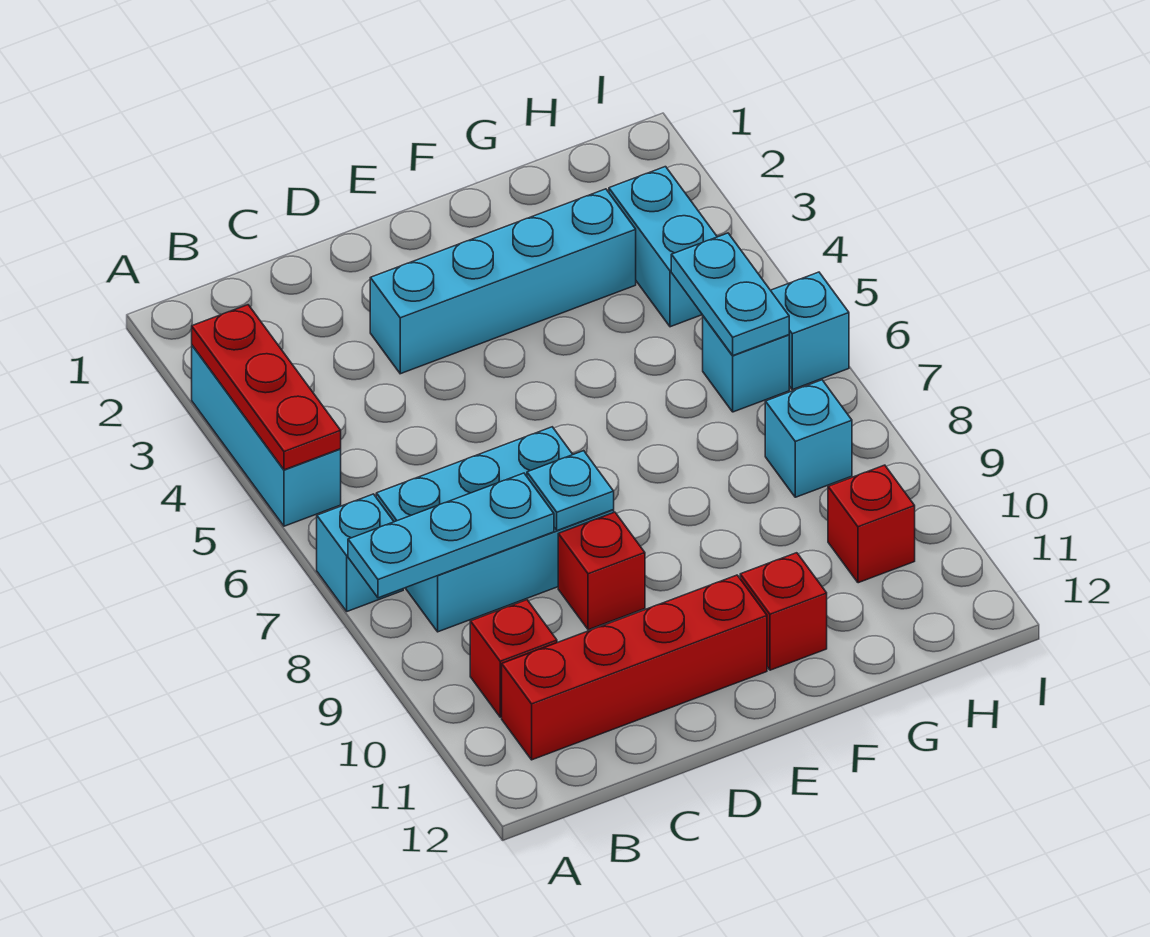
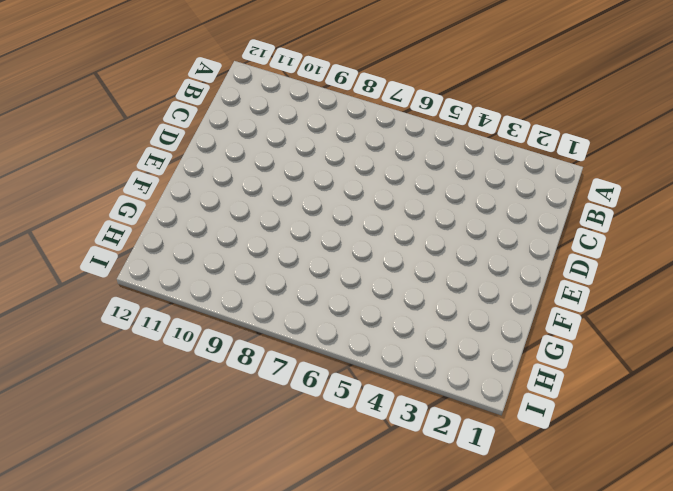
none -> cyan brick A3:A5 level 1
none -> cyan brick A7 level 1
none -> cyan brick B7:D8 level 1

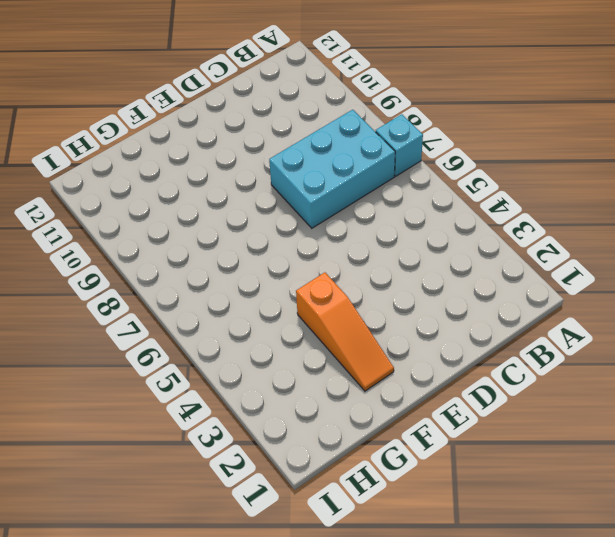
orange slope F2:F4 level 1 top 4 -> cyan brick D3:G3 level 1
none -> cyan brick A3:A5 level 1
none -> red brick B10 level 1
none -> red brick B11:E11 level 1

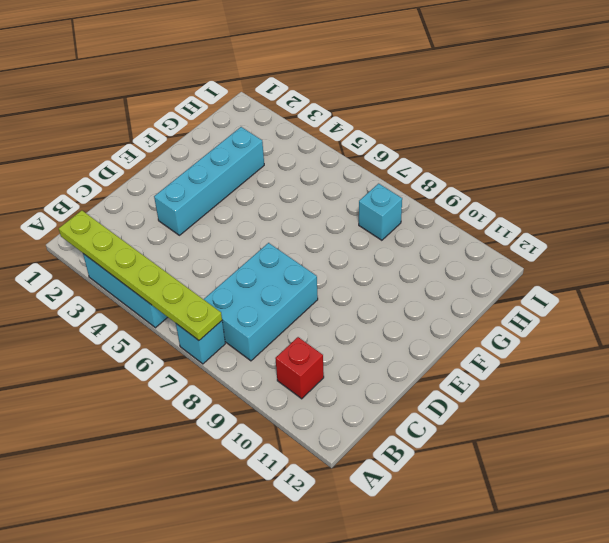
lime plate A2:A7 level 2 -> red plate A3:A5 level 2
none -> red brick B11:E11 level 1
none -> red brick D9 level 1
none -> red brick F11 level 1

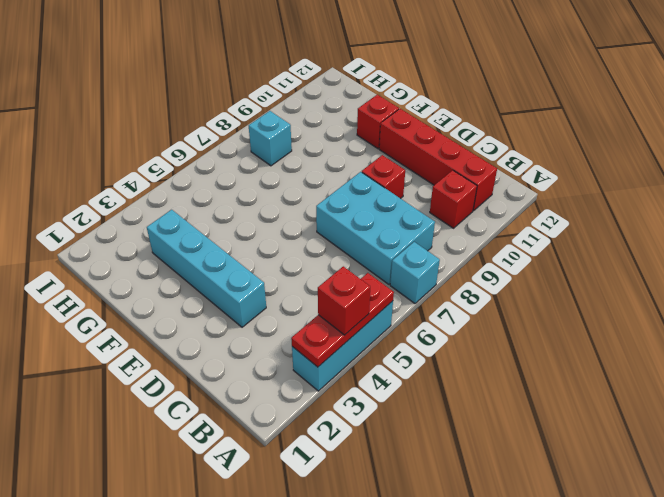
red brick A4 level 3 -> red brick H10 level 1
none -> cyan brick H3:H4 level 1
none -> cyan brick H6 level 1
none -> cyan brick I6 level 1

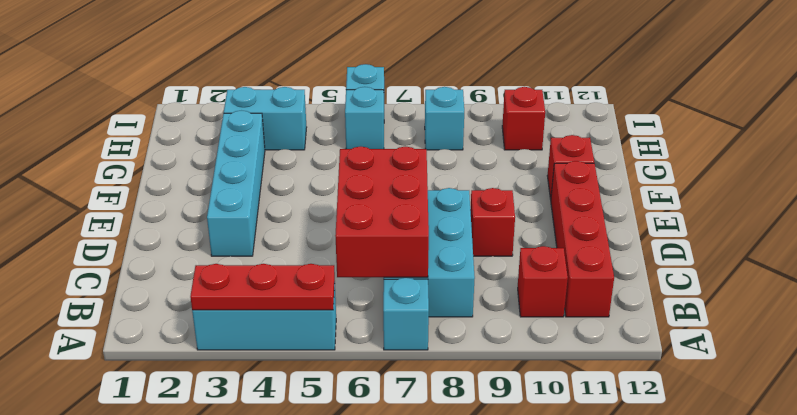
red brick B6:D7 level 2 -> none
none -> cyan plate A8:C8 level 2
none -> cyan plate D8 level 2
none -> cyan plate H5:H6 level 2

